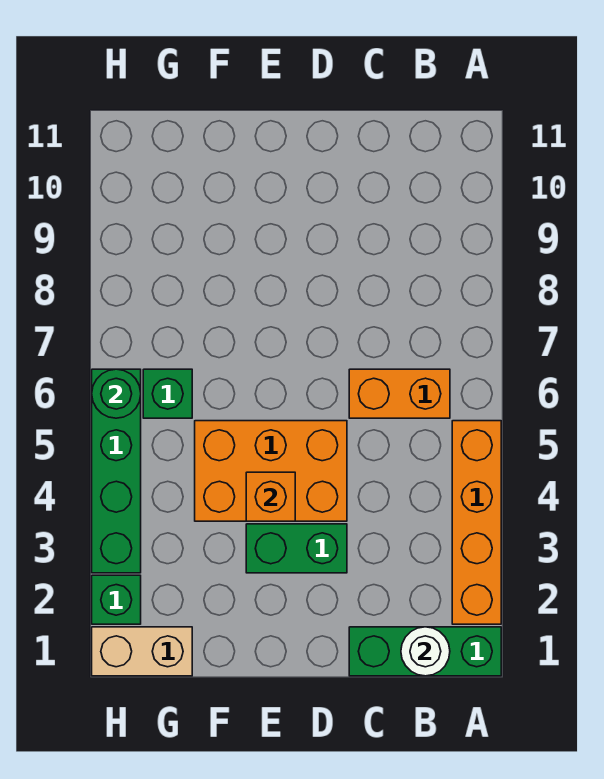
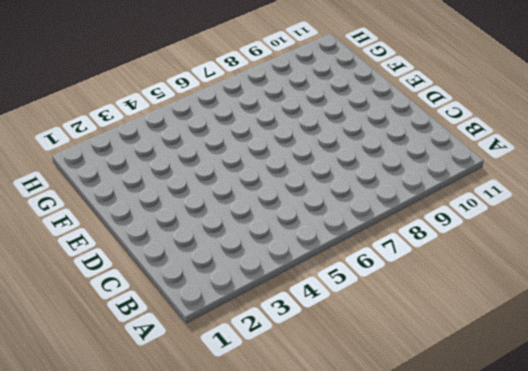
none -> green brick A1:C1 level 1
none -> orange brick A2:A5 level 1
none -> orange brick B6:C6 level 1

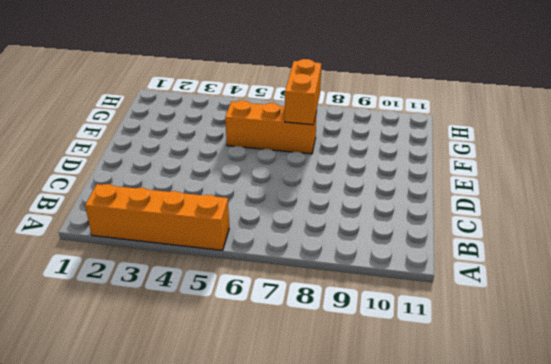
orange brick F5:F7 level 1 -> orange brick D4:F5 level 1
orange brick F7:G7 level 2 -> orange brick B6:C6 level 1
none -> green brick A1:C1 level 1
none -> green brick D3:E3 level 1
none -> tan brick G1:H1 level 1

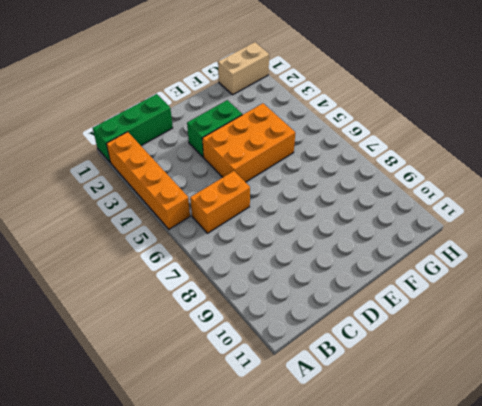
none -> green brick G6 level 1
none -> green brick H2 level 1
none -> green brick H3:H6 level 1

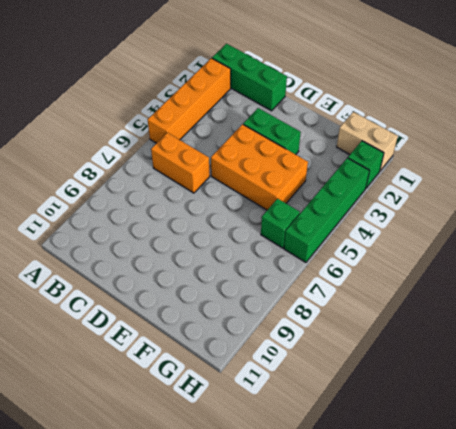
none -> white round brick B1 level 2
none -> orange brick E4 level 2
none -> green round brick H6 level 2

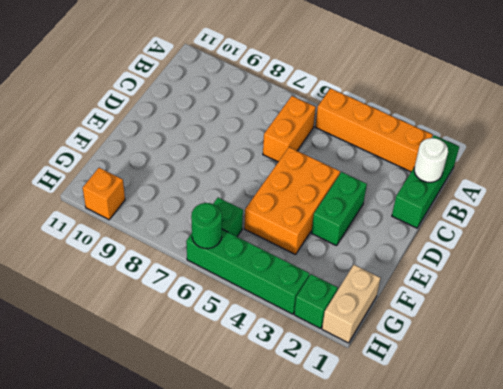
orange brick H10 level 1 -> orange brick E4 level 2

